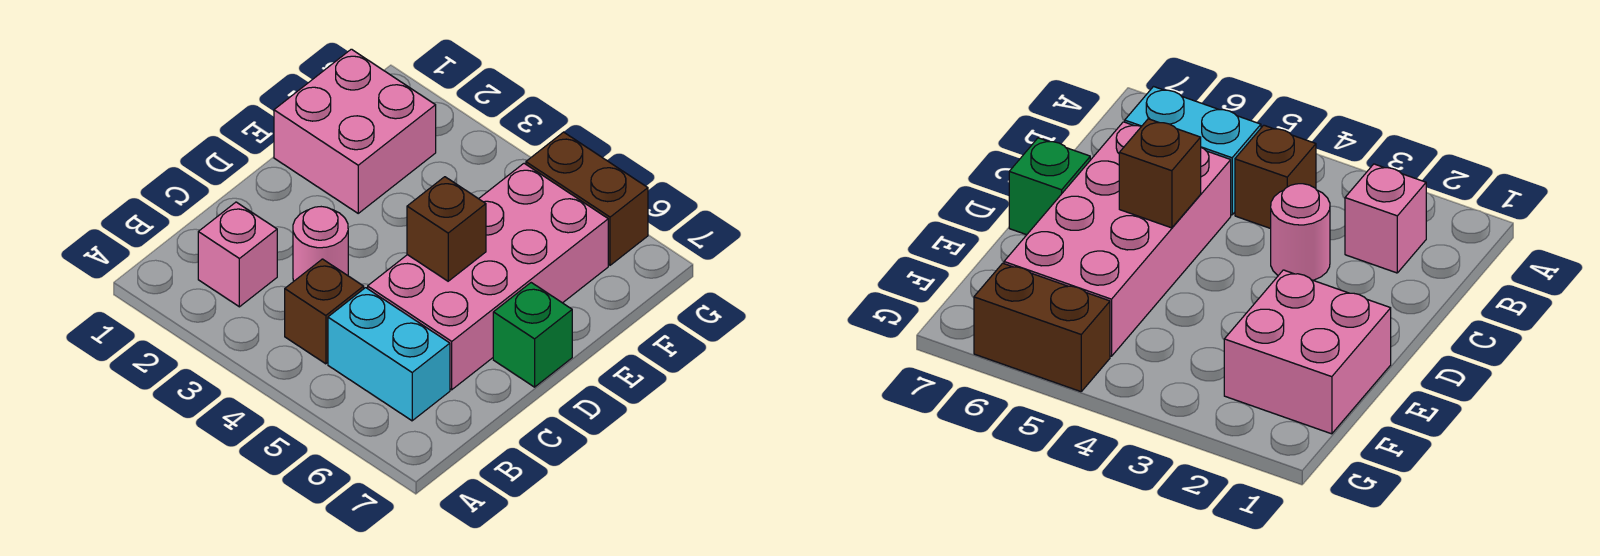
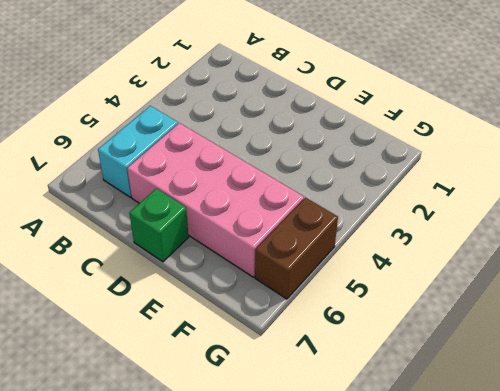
none -> pink brick B2 level 1
none -> brown brick B4 level 1

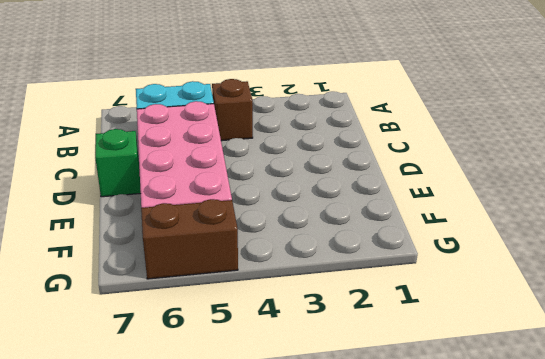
none -> pink brick B2 level 1
none -> pink round brick C3 level 1

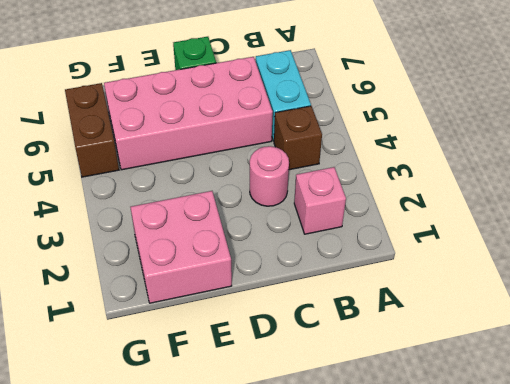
none -> brown brick D5 level 2

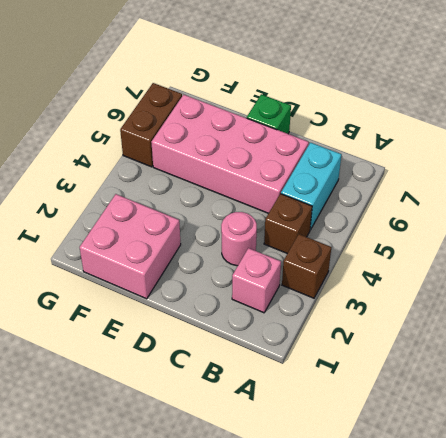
brown brick A3 level 1 -> brown brick D5 level 2

